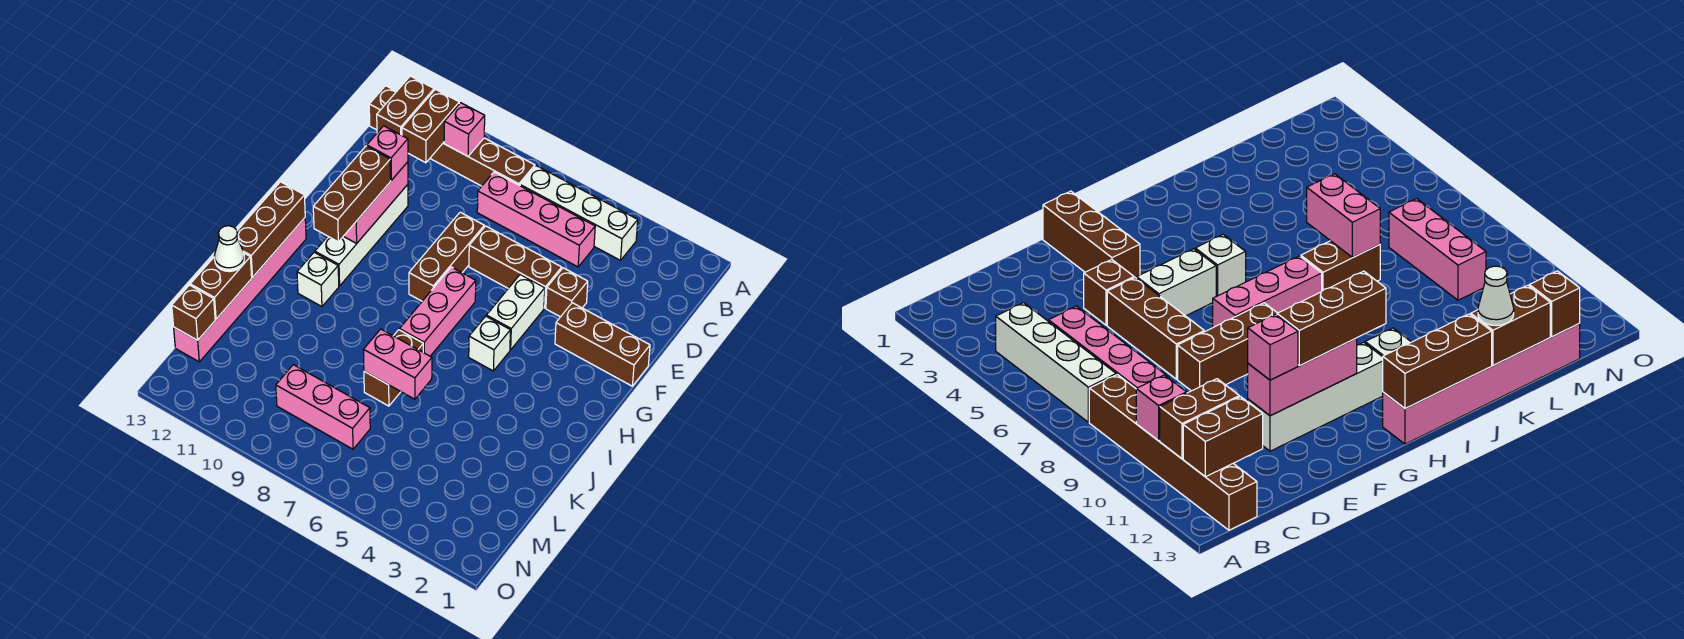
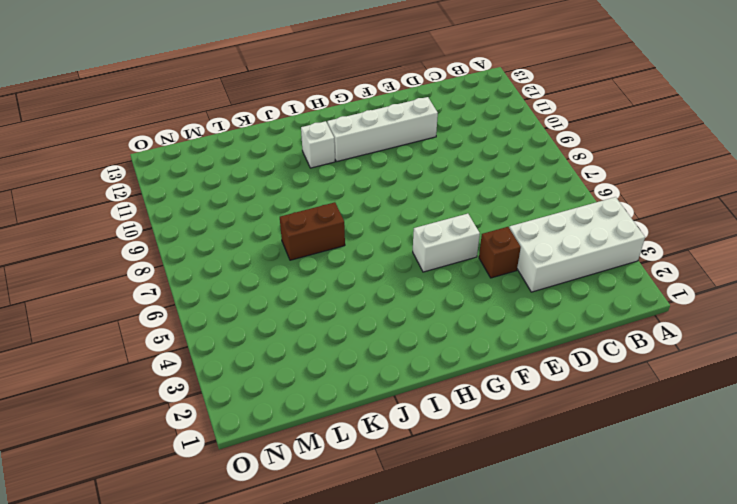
white brick A3:D4 level 1 -> white brick B4:B7 level 1
none -> brown brick B8:B13 level 1
none -> pink brick C5:C8 level 1
none -> brown brick E5:E7 level 1

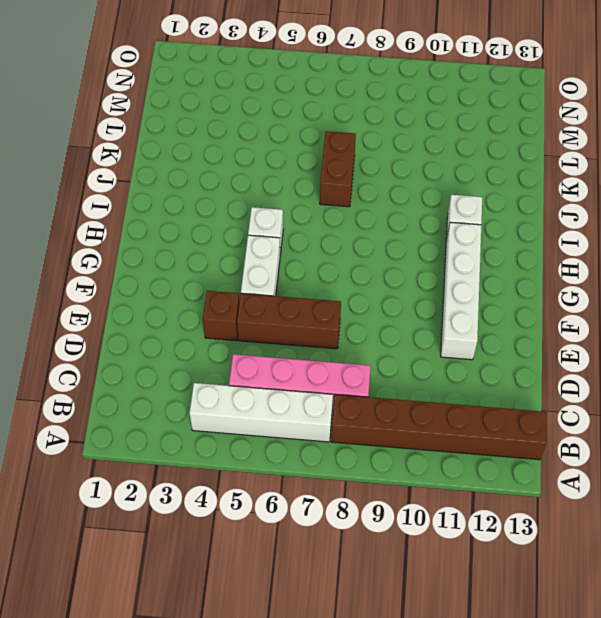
none -> brown brick E8:G8 level 1
none -> brown brick F1:F3 level 1
none -> pink brick G7:I7 level 1

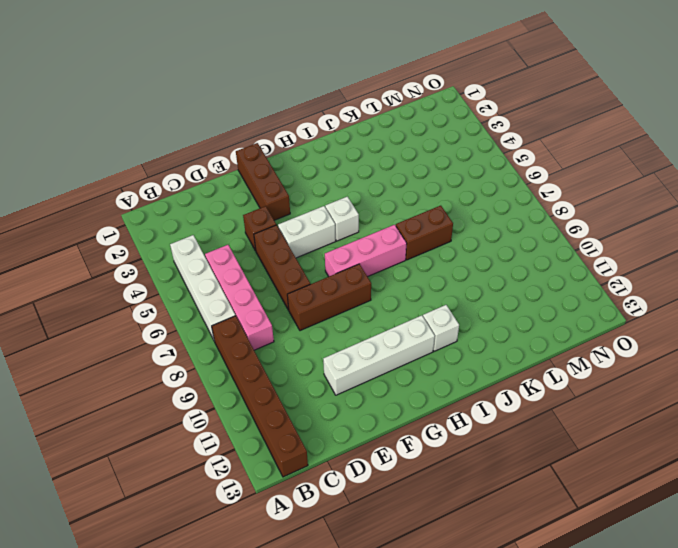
none -> pink brick H13:M13 level 1
none -> pink brick M7:M9 level 1
none -> pink brick B10 level 2

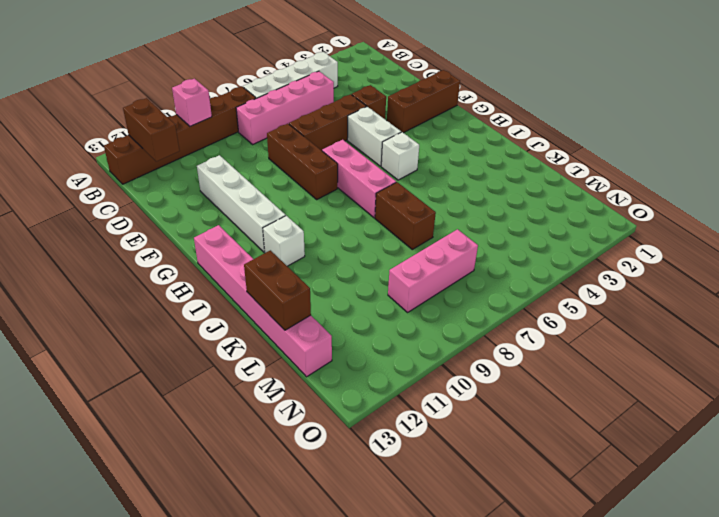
none -> brown brick B11:C11 level 2
none -> pink brick E11:G11 level 2
none -> brown brick H13:J13 level 2

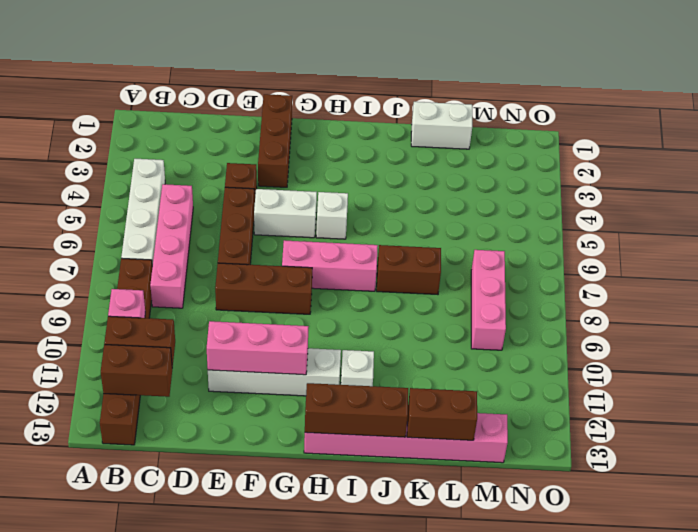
white brick K1:L1 level 1 -> none
none -> pink brick K6:K7 level 2
none -> brown brick M13 level 2
none -> pink brick E11 level 3

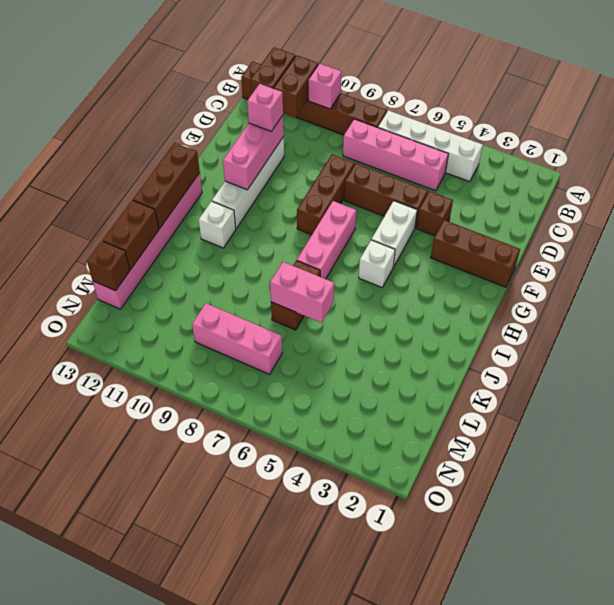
none -> brown brick F11:H11 level 3
none -> white cone K13 level 3

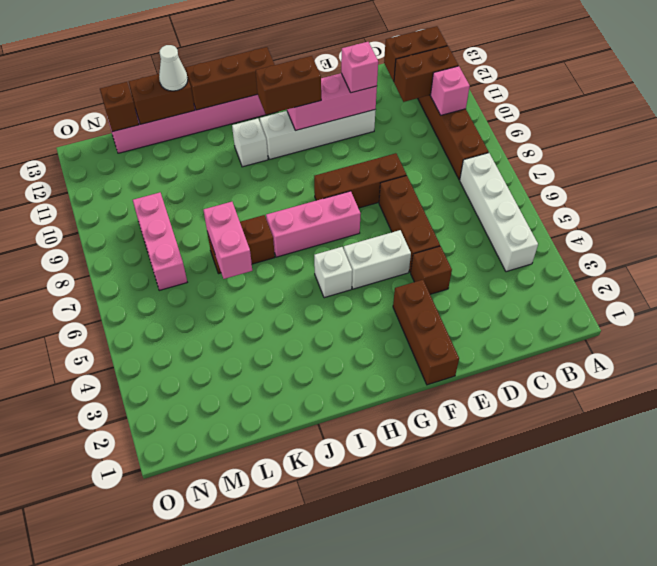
brown brick G11:H11 level 3 -> brown brick F11:H11 level 3
none -> pink brick C5:C8 level 1

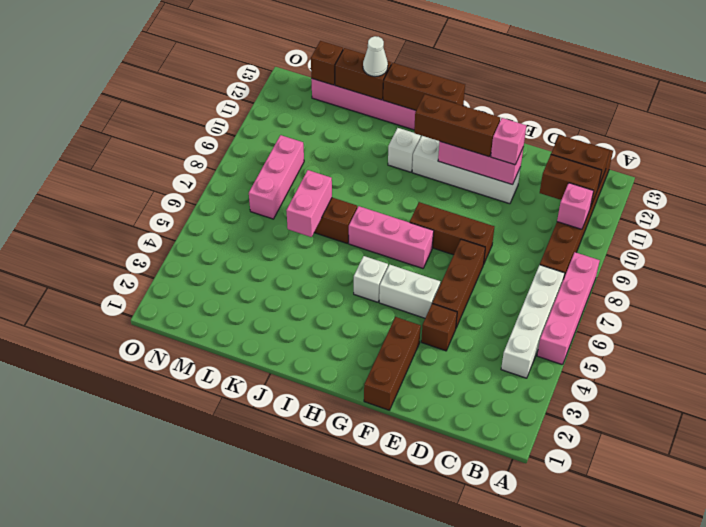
pink brick A5:A8 level 1 -> pink brick C5:C8 level 1

